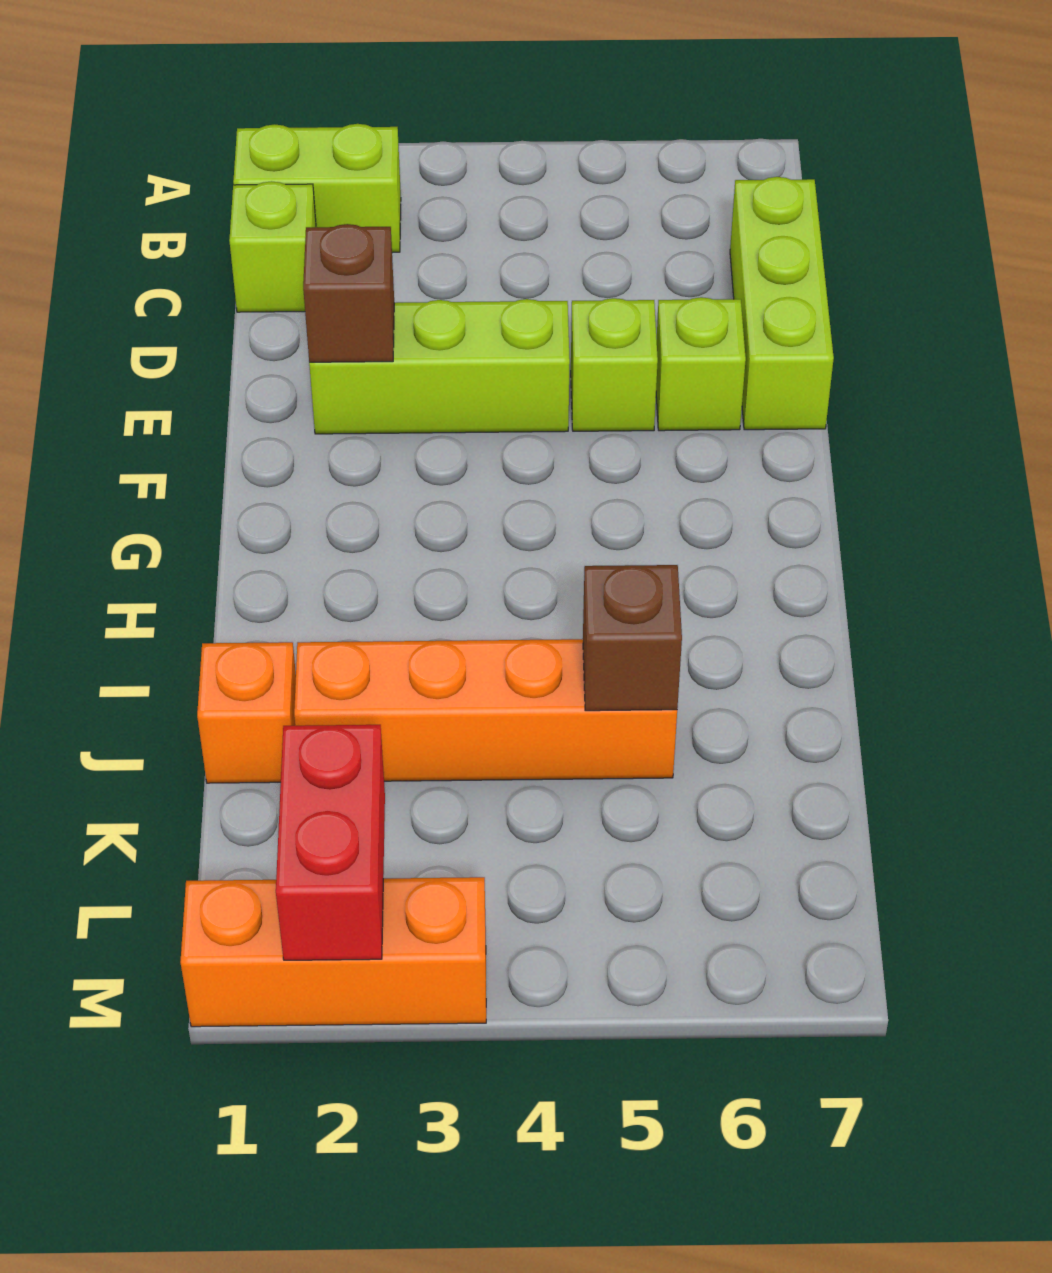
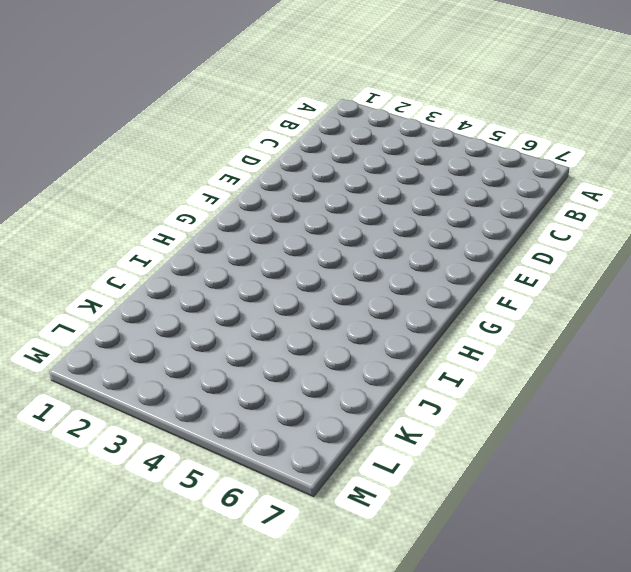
none -> lime brick B1:B2 level 1
none -> lime brick C1 level 1
none -> lime brick C7:E7 level 1

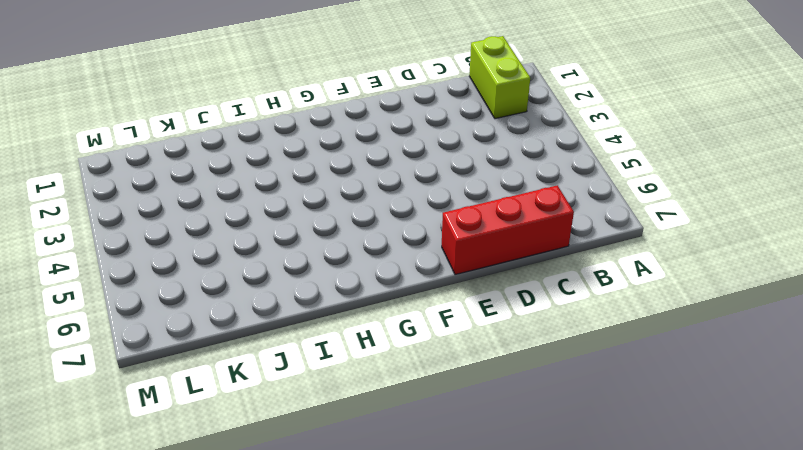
red brick C7:E7 level 1 -> lime brick C7:E7 level 1
none -> lime brick C1 level 1
none -> lime brick E2:E4 level 1
none -> lime brick E5 level 1

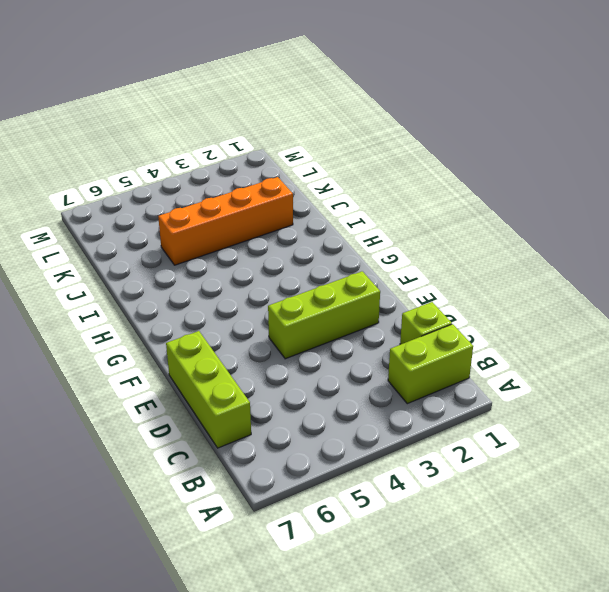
none -> lime brick E5 level 1
none -> lime brick E6 level 1
none -> orange brick J1 level 1

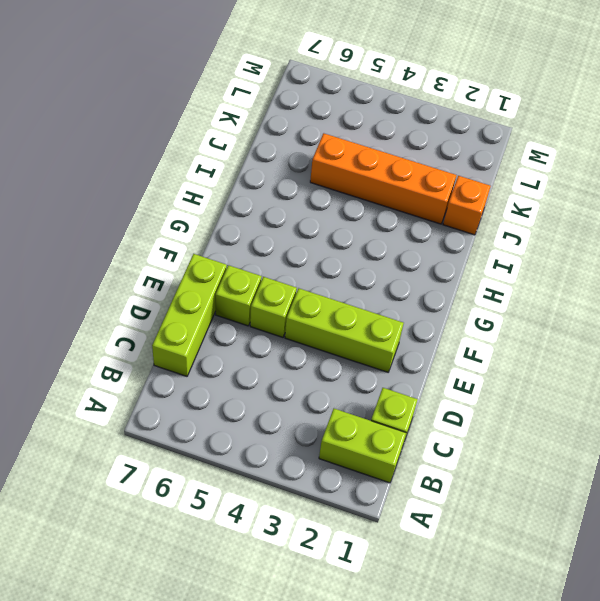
none -> orange brick M1:M3 level 1
none -> brown brick E2 level 2
none -> brown brick J5 level 2

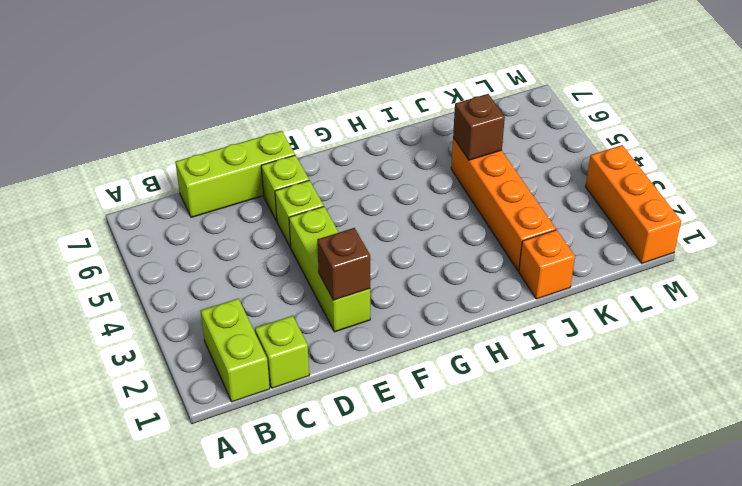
none -> red brick L2:M2 level 2

